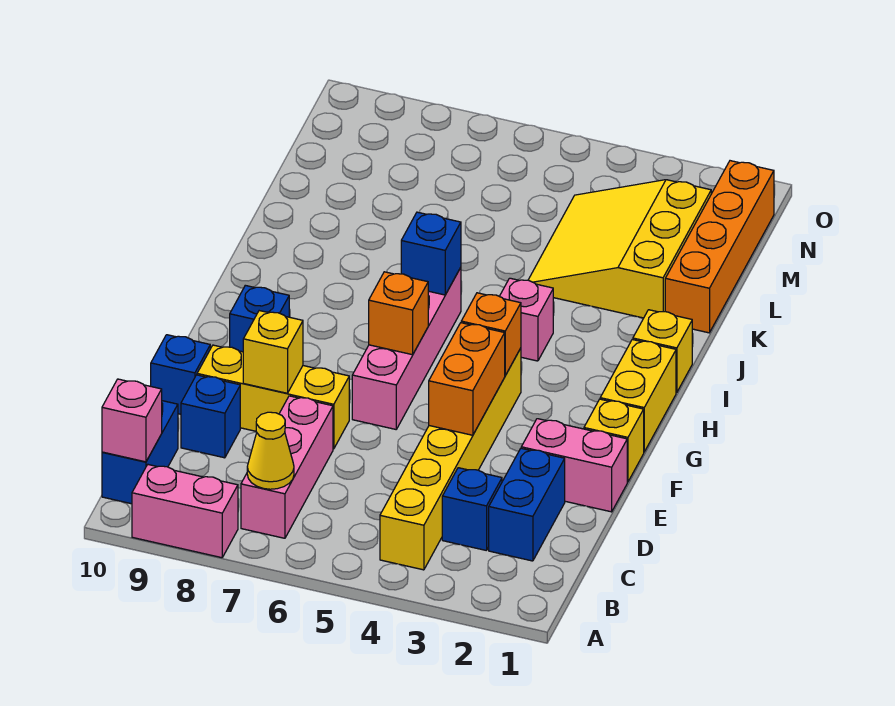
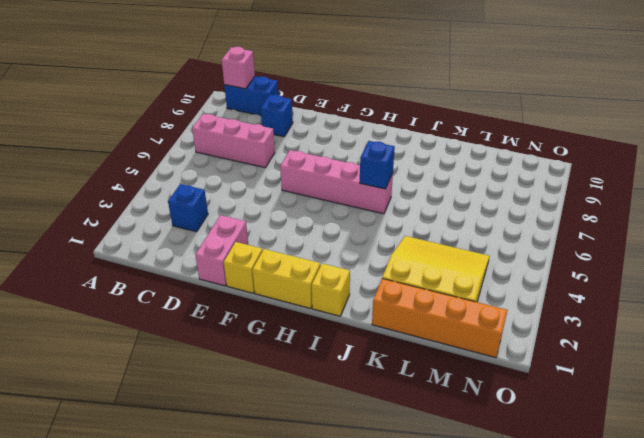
none -> pink brick A8:A9 level 1
none -> yellow brick B4:G4 level 1
none -> blue brick C2:D2 level 1

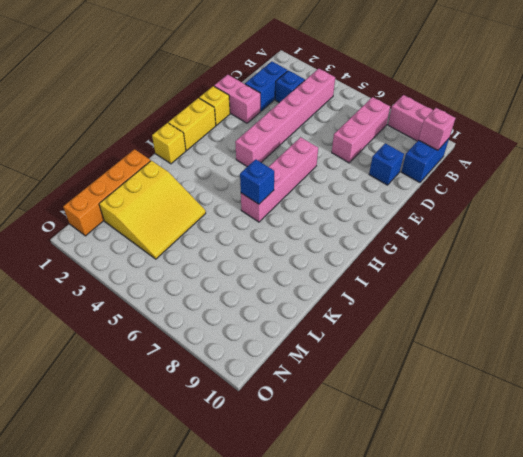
pink brick B4:G4 level 1 -> yellow brick B4:G4 level 1
none -> yellow brick E7:E9 level 1
none -> blue brick E10 level 1
none -> blue brick G9 level 1

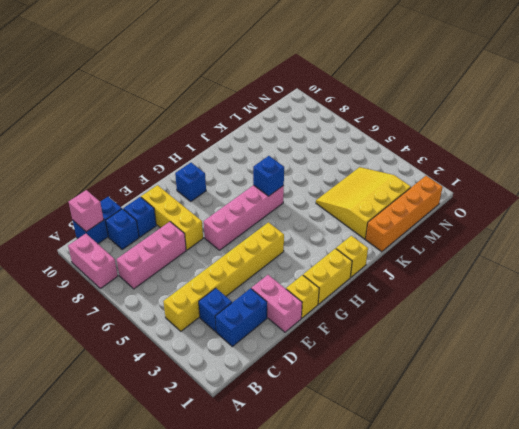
blue brick C9 level 1 -> blue brick E10 level 1
none -> pink brick I4 level 1
none -> yellow cone B7 level 2
none -> orange brick E4:F4 level 2

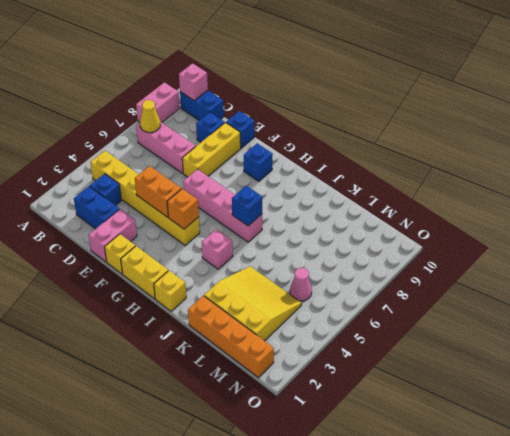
pink cone M5 level 1 -> none
none -> yellow brick E8 level 2
none -> orange brick G6 level 2

